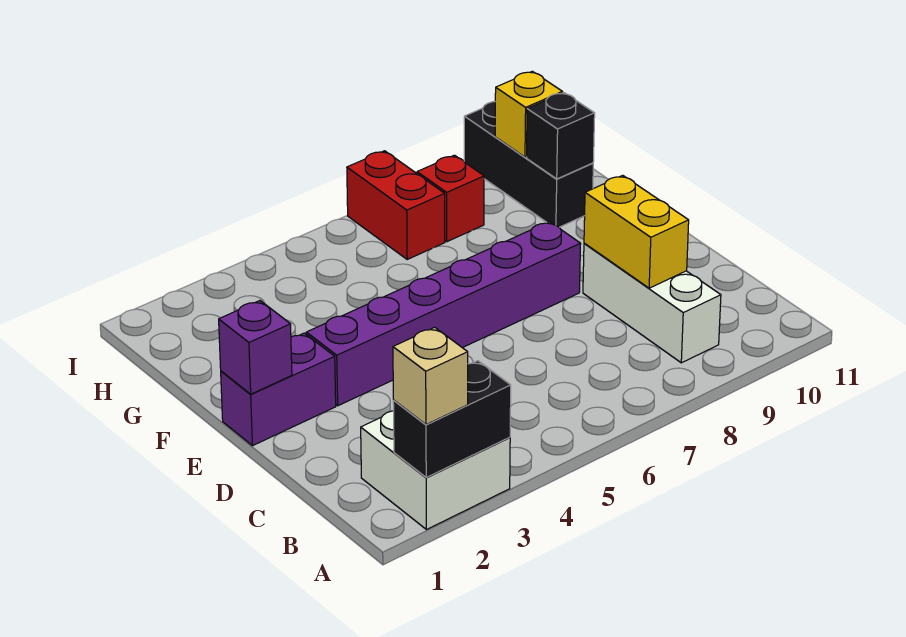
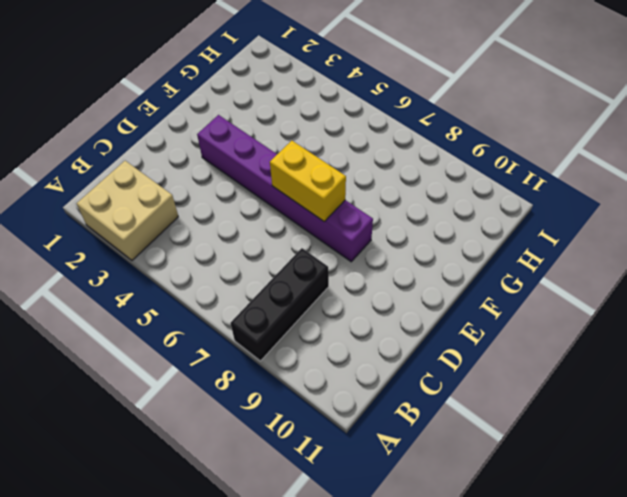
tan brick A2:B3 level 1 -> white brick A2:B3 level 1
black brick A8:C8 level 1 -> black brick G10:I10 level 1
yellow brick E6:E7 level 2 -> yellow brick C9:D9 level 2
none -> white brick B9:D9 level 1
none -> purple brick E1:E2 level 1
none -> red brick H7:I7 level 1

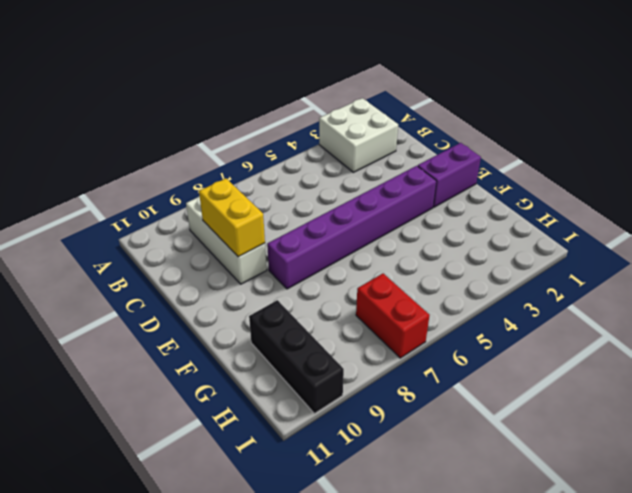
none -> red brick H8 level 1
none -> black brick A2:A3 level 2
none -> purple brick E1 level 2

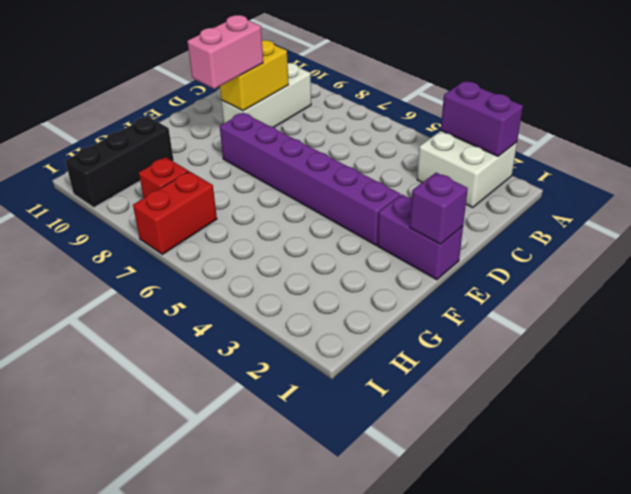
purple brick A2:A3 level 2 -> black brick A2:A3 level 2
pink brick D9:E9 level 3 -> none
none -> black brick G10 level 2
none -> yellow brick H10 level 2
none -> tan brick A2 level 3

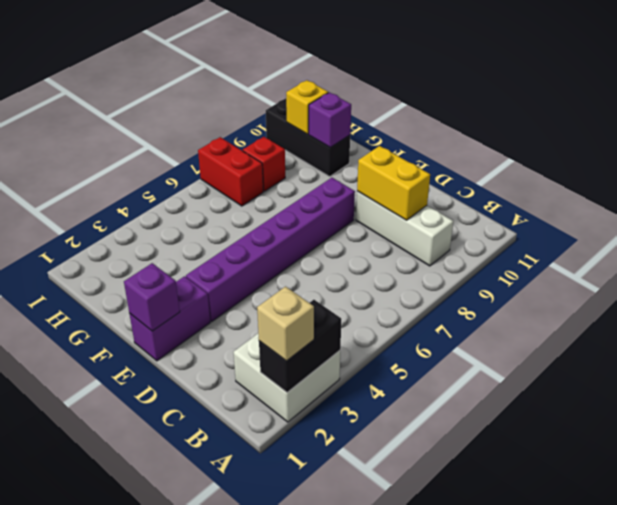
purple brick G10 level 2 -> black brick G10 level 2

